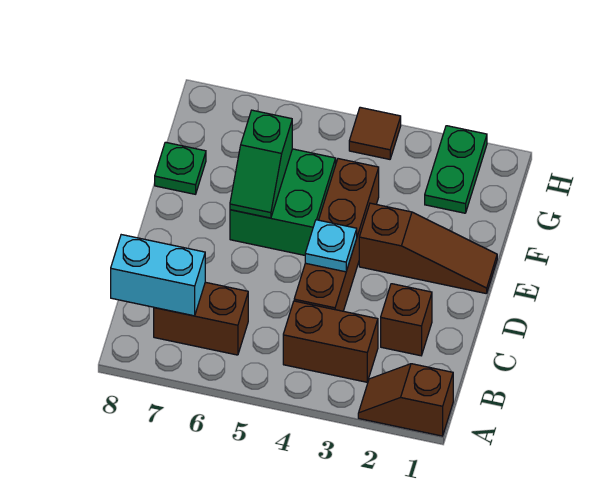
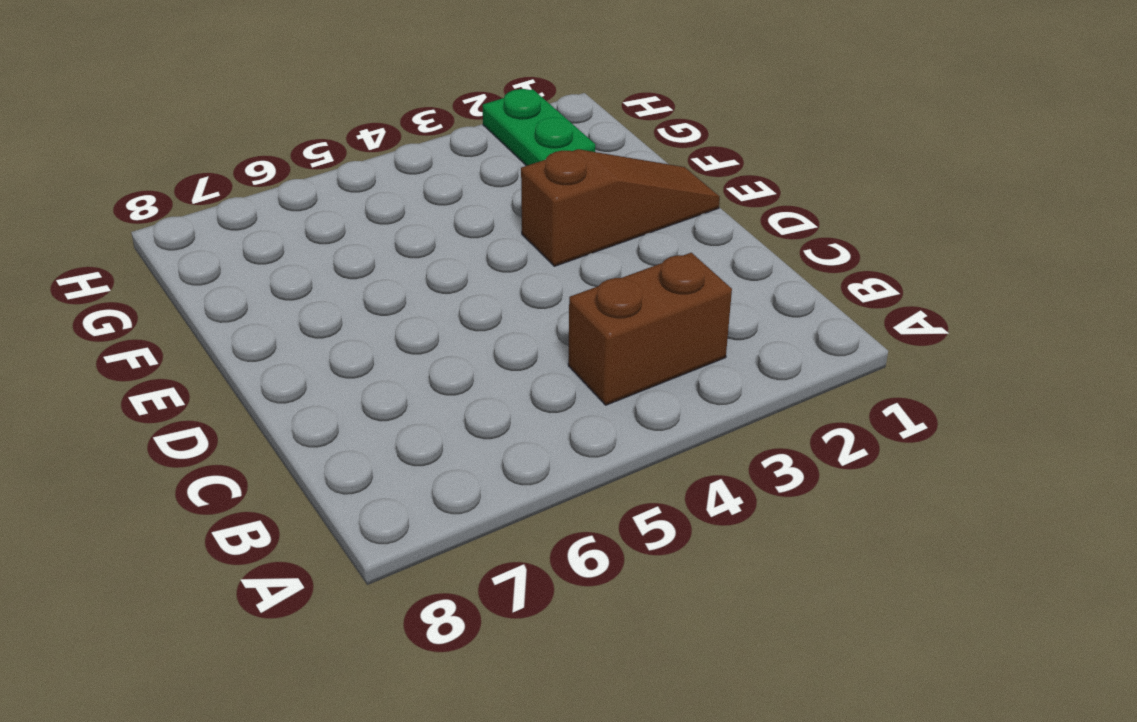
none -> brown slope A1:A2 level 1 top 1
none -> brown brick B6:B7 level 1
none -> brown brick C2 level 1

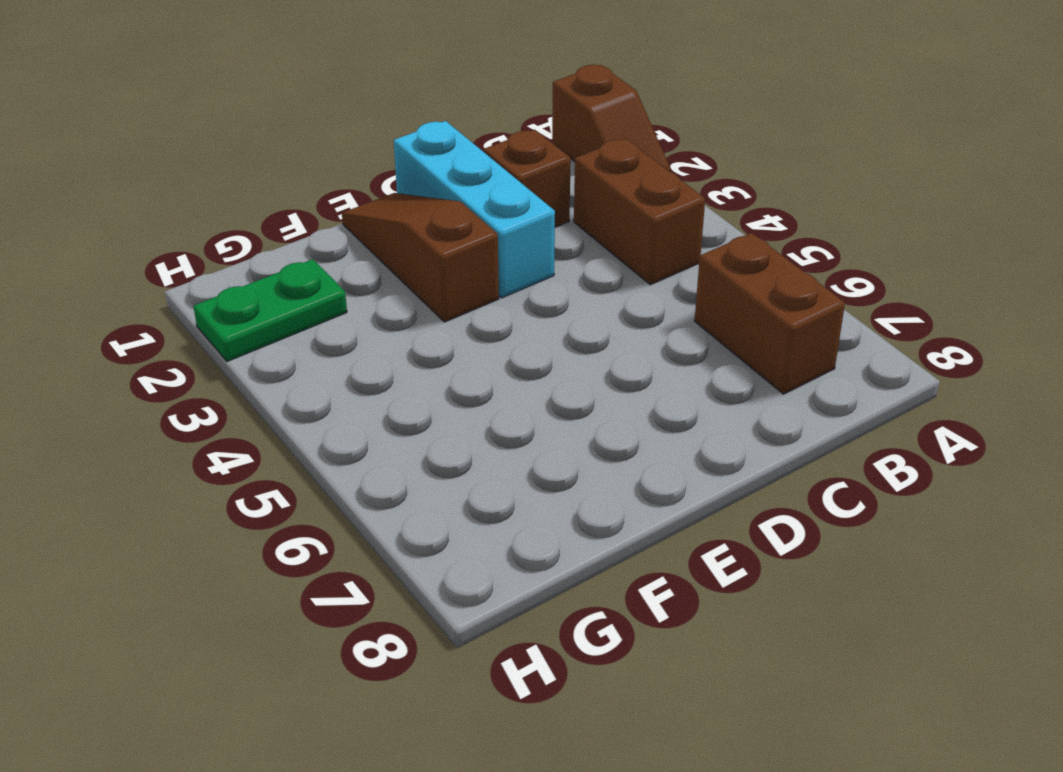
cyan brick D1:D3 level 1 -> none
none -> brown brick C4:F4 level 1
none -> green brick E5:F6 level 1
none -> green plate F8 level 1

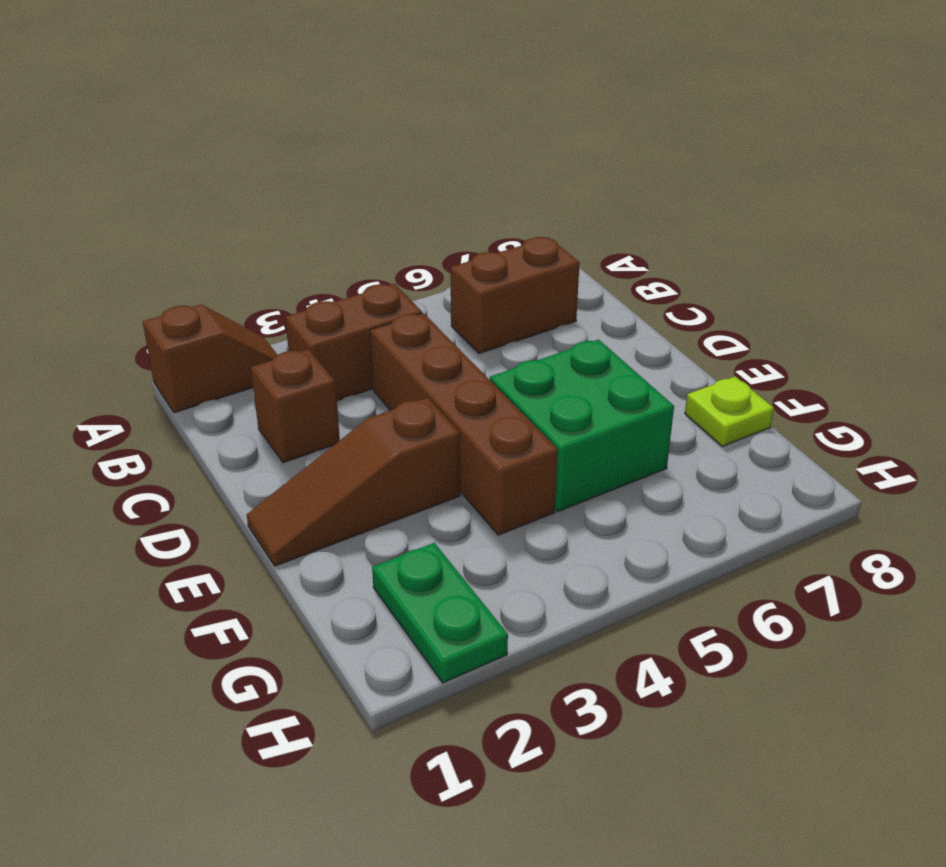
lime plate F8 level 1 -> green plate F8 level 1
none -> brown tile H4 level 1
none -> cyan brick B7:B8 level 2
none -> cyan plate D4 level 2

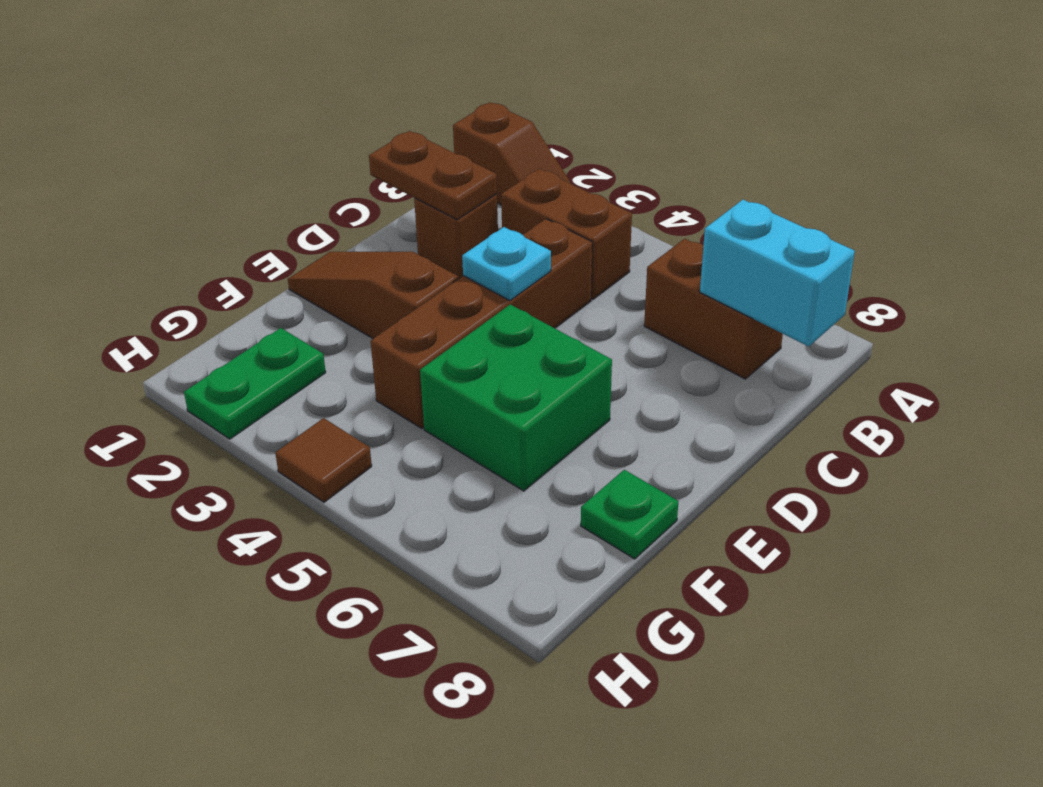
brown plate C1:C2 level 2 -> none
none -> green slope E6:F6 level 2 top F

